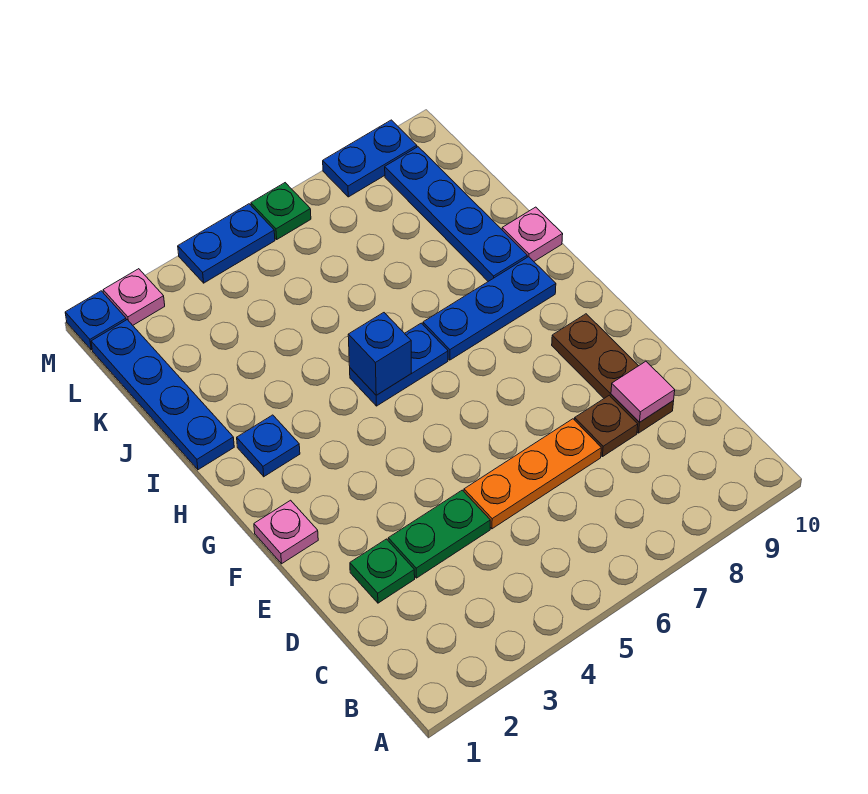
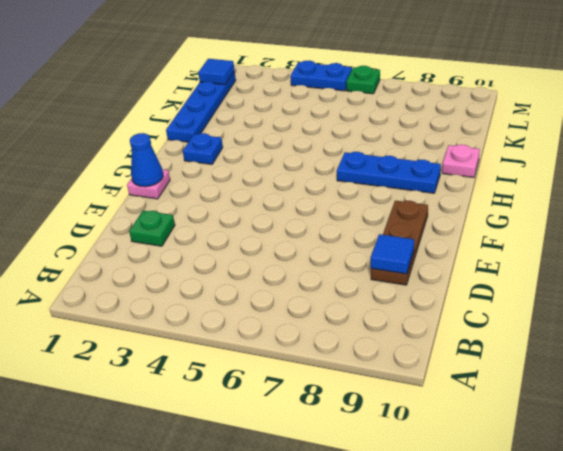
blue tile D9 level 2 -> pink tile D9 level 2
blue cone F1 level 2 -> none
blue tile L1 level 2 -> none
none -> green plate D3:D4 level 1
none -> orange plate D5:D7 level 1
none -> brown plate D8 level 1

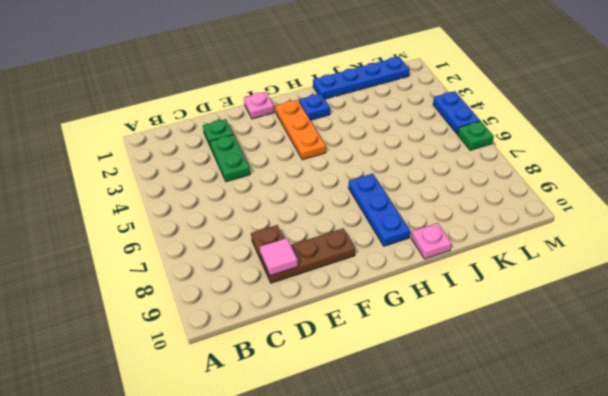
orange plate G2:G4 level 1 -> orange plate D5:D7 level 1
none -> blue plate H5:H6 level 1
none -> blue plate I9:L9 level 1
none -> blue plate M1 level 1

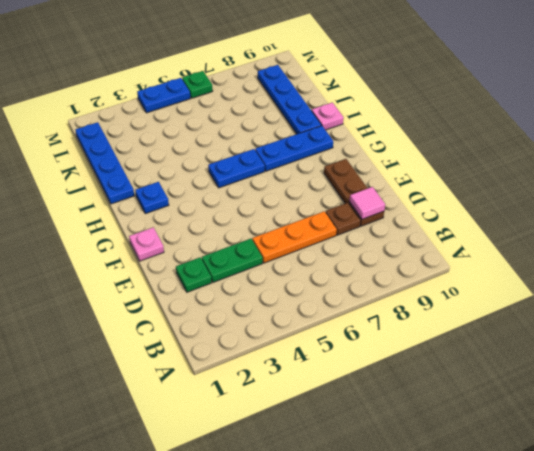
none -> blue plate M1 level 1
none -> pink plate M2 level 1
none -> blue plate M8:M9 level 1

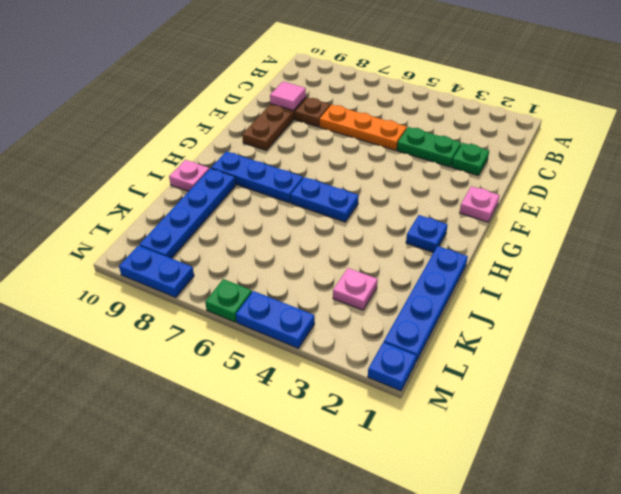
pink plate K3 level 1 -> pink plate M2 level 1
none -> blue brick H5 level 2

